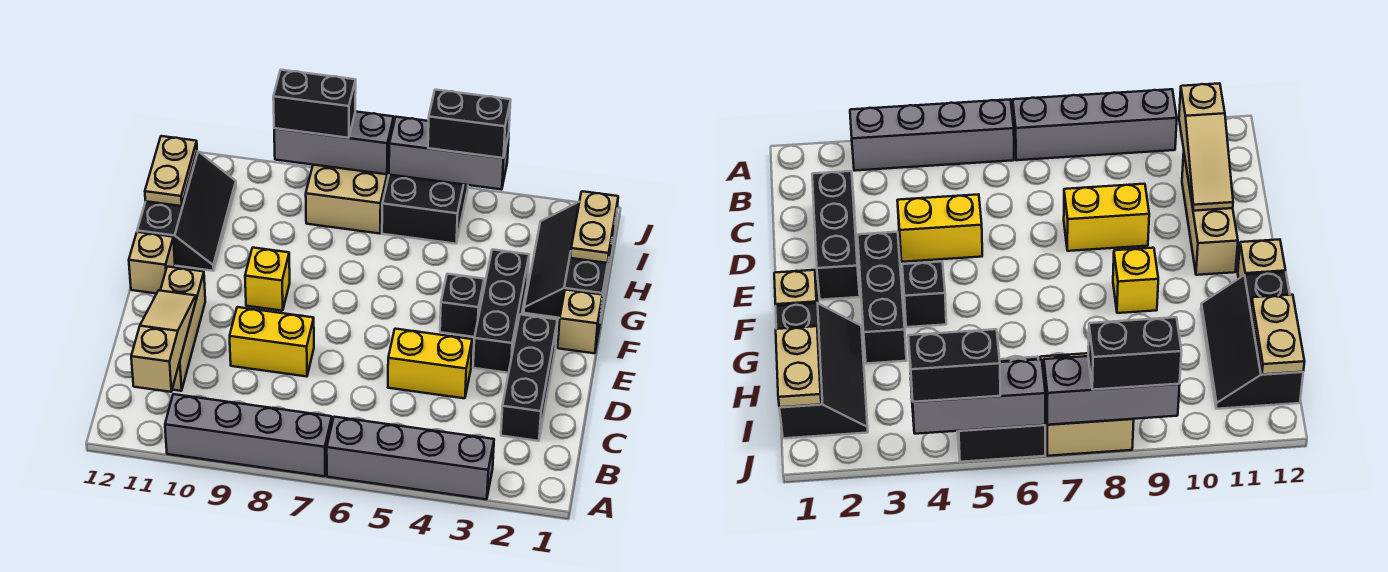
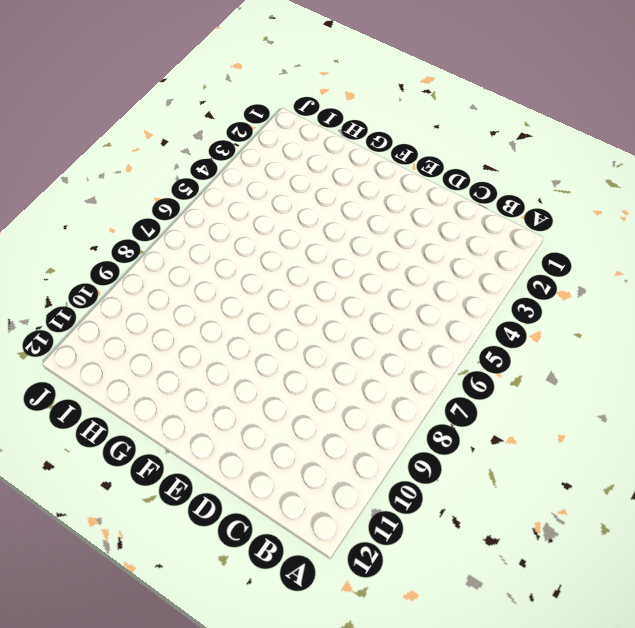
none -> grey brick A3:A6 level 1
none -> grey brick A7:A10 level 1
none -> black brick C2:E2 level 1

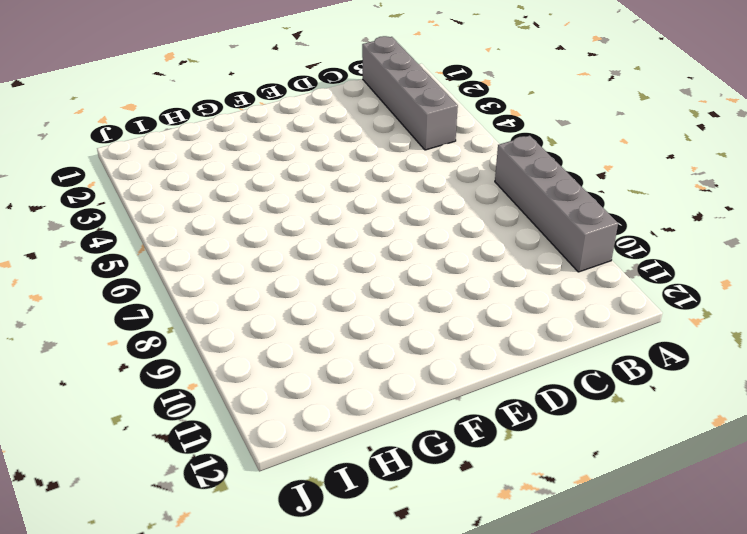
grey brick B1:B4 level 1 -> grey brick A3:A6 level 1
none -> black brick C2:E2 level 1
none -> tan brick C11:E11 level 1
none -> yellow brick D4:D5 level 1

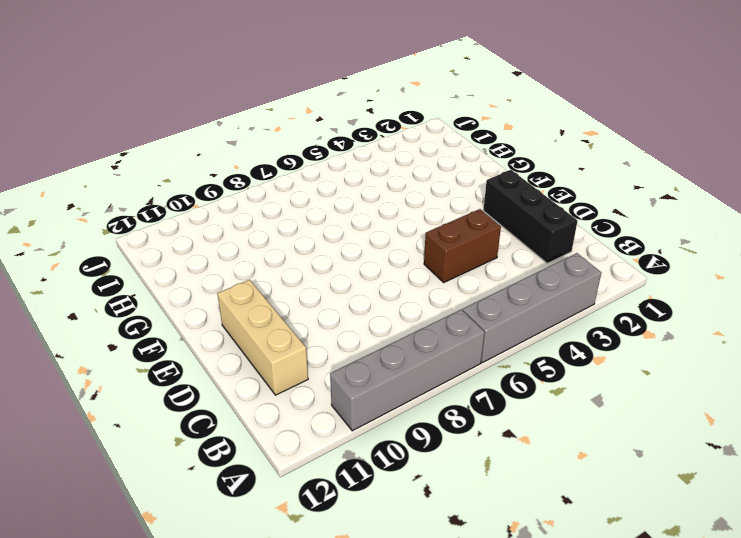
brown brick D4:D5 level 1 -> yellow brick D4:D5 level 1
none -> yellow brick D8:D9 level 1
none -> black brick E3:G3 level 1
none -> tan brick F1 level 1

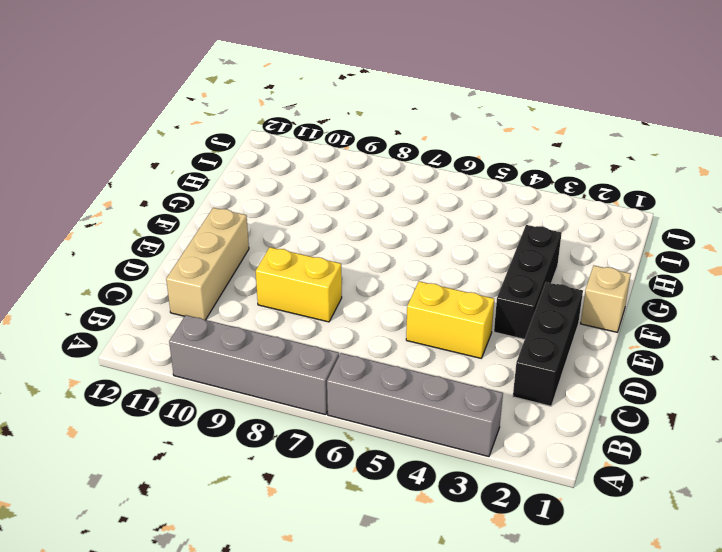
none -> black brick F4 level 1
none -> yellow brick F9 level 1
none -> tan brick F12 level 1

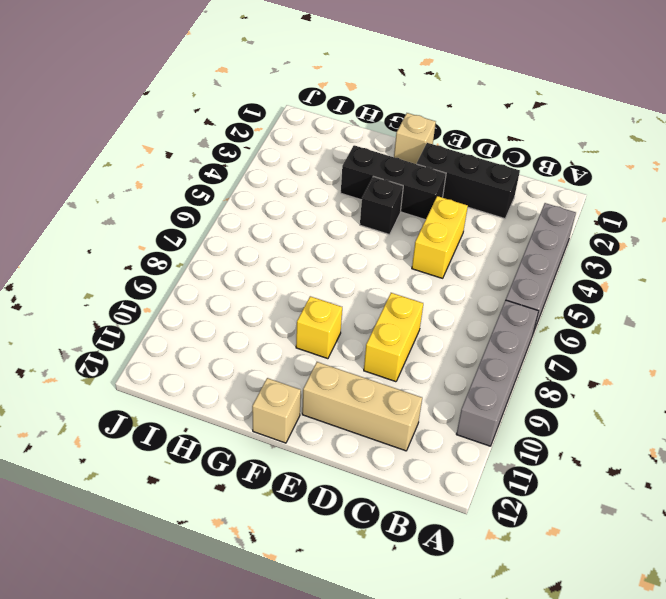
none -> black slope G1:I2 level 1 top 1
none -> black slope G11:I12 level 1 top 12
none -> black brick I5:J6 level 1

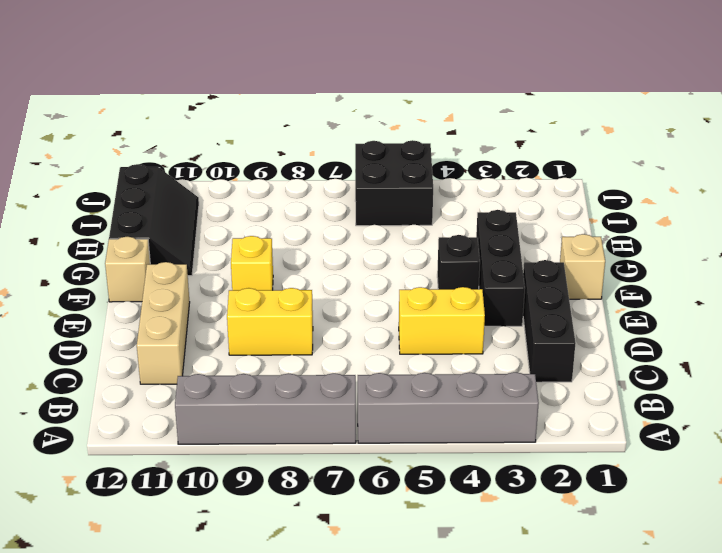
none -> black slope G1:I2 level 1 top 1
none -> tan brick I7:J8 level 1
none -> tan slope B11:D11 level 2 top B

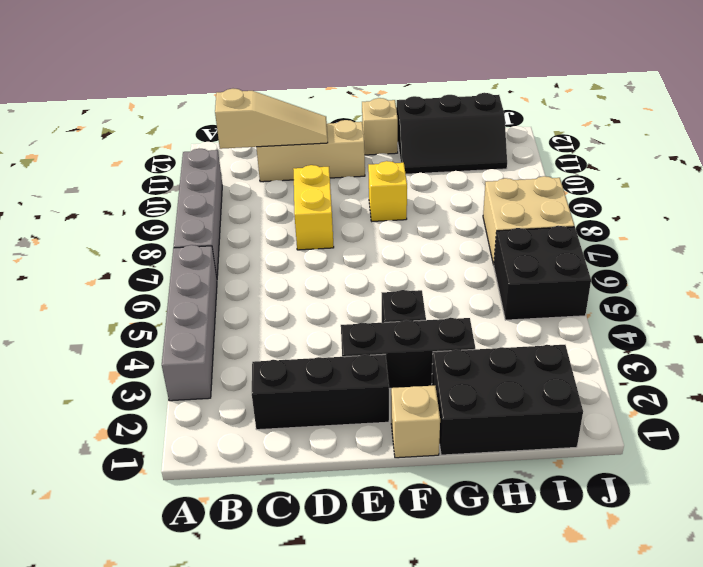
black brick G1:I2 level 1 -> black slope G1:I2 level 1 top 1
none -> yellow brick D4:D5 level 1
none -> tan plate H1:I1 level 2
none -> tan plate H12:I12 level 2

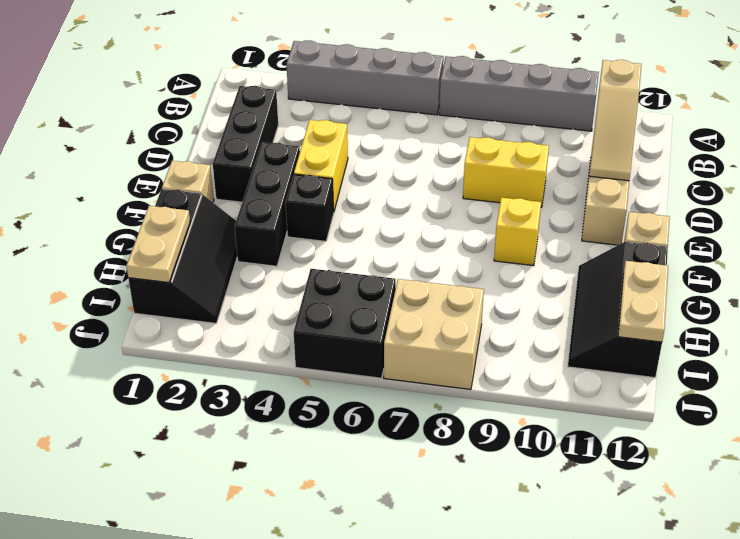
yellow brick D4:E4 level 1 -> yellow brick D4:D5 level 1
none -> grey brick J4:J6 level 2
none -> grey brick J7:J9 level 2
none -> black brick J4:J5 level 3

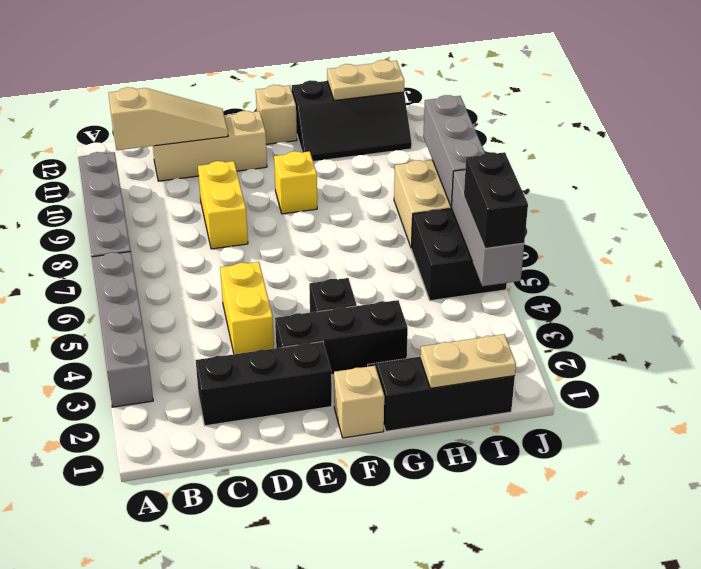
none -> black brick J8:J9 level 3

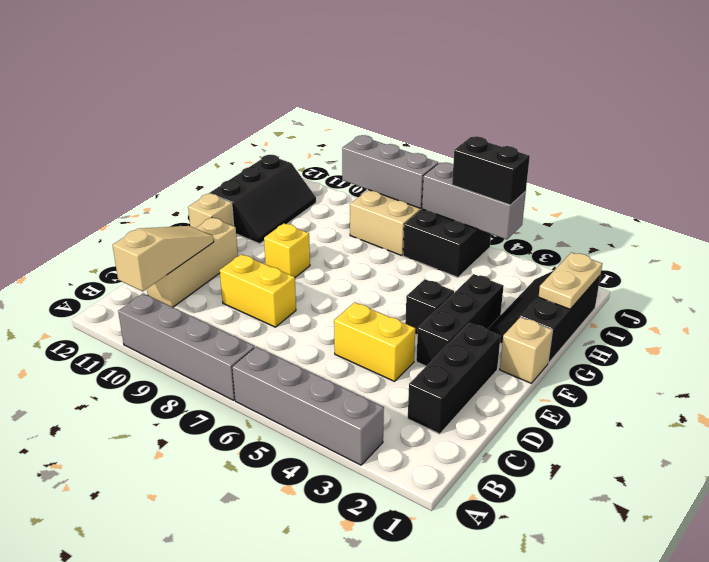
none -> tan plate H12:I12 level 2
none -> black brick J8:J9 level 3

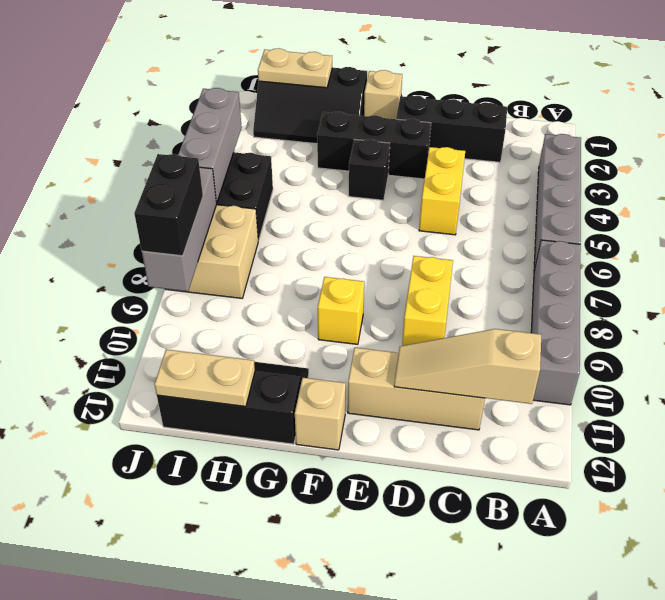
none -> black brick J4:J5 level 3

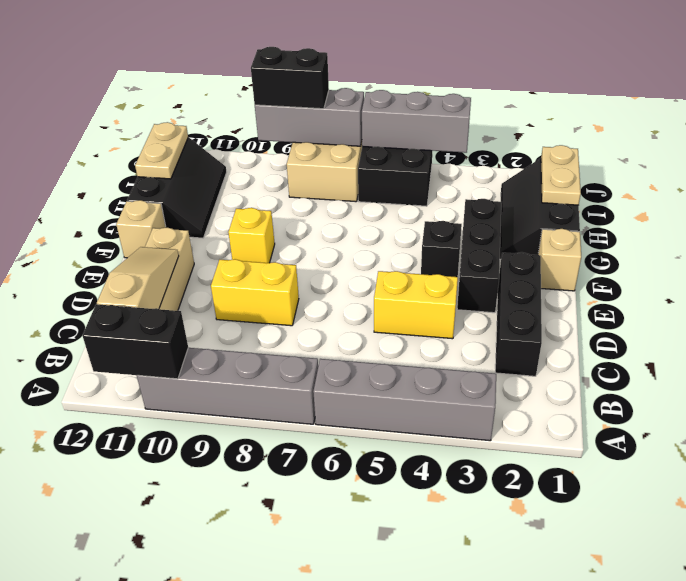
black brick A10:A11 level 2 -> black brick J4:J5 level 3

